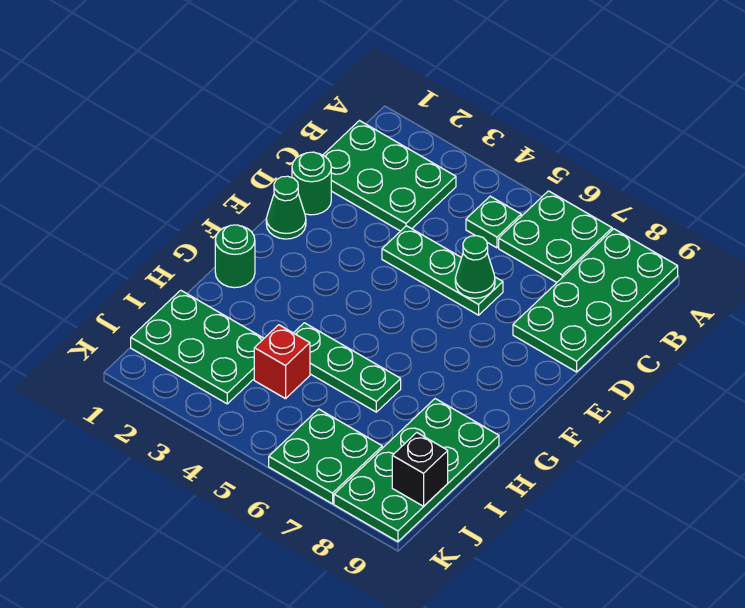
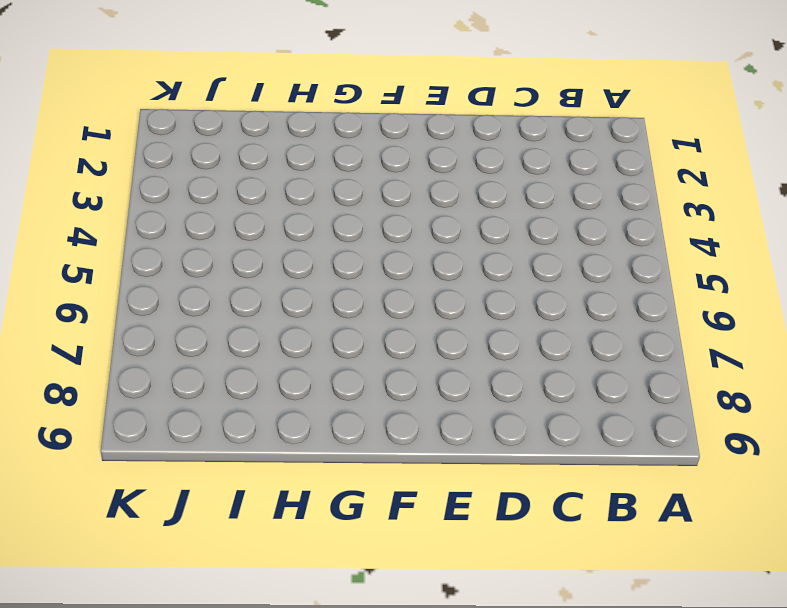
none -> green plate A6:B7 level 1
none -> green plate A8:D9 level 1
none -> green plate B1:C3 level 1

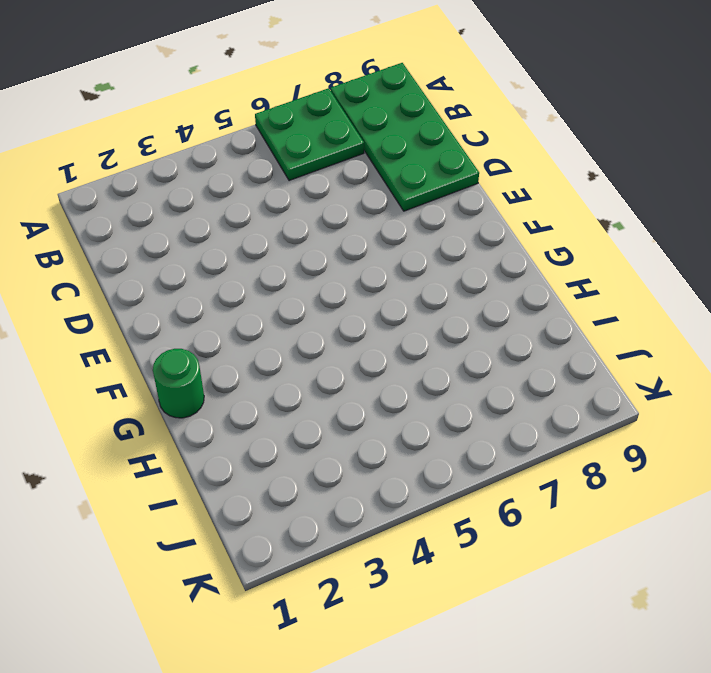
none -> green plate B1:C3 level 1
none -> green plate B5 level 1
none -> green round brick D1 level 1

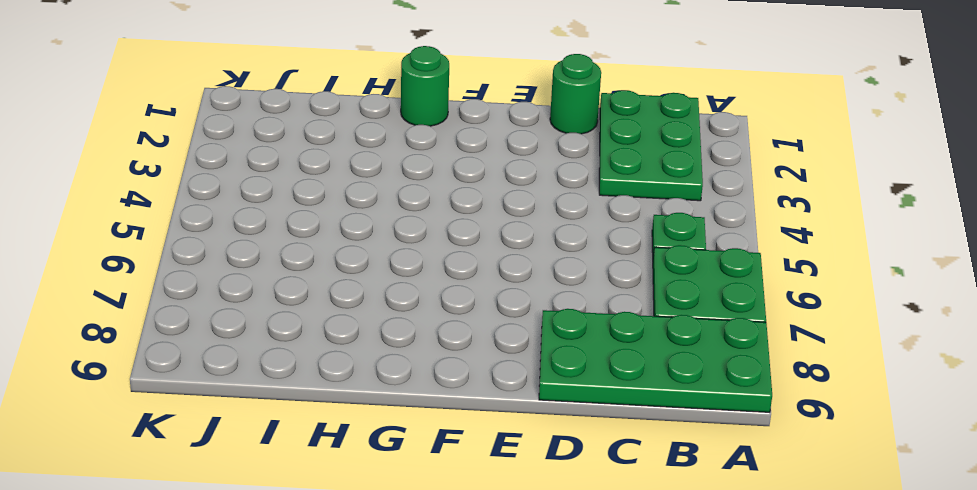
none -> green plate D4:D6 level 1
none -> green cone E1 level 1
none -> green plate H4:H6 level 1

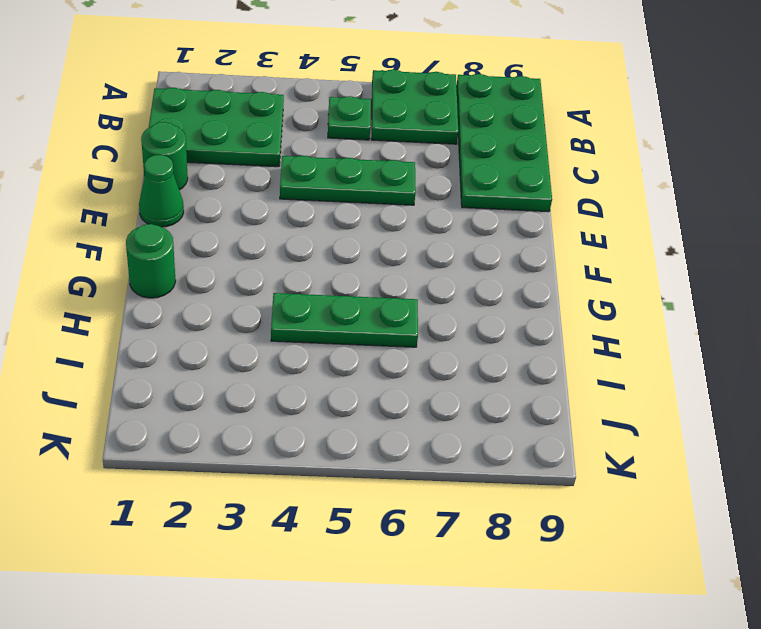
none -> green plate H8:K9 level 1
none -> green plate I1:J3 level 1
none -> red brick I4 level 1

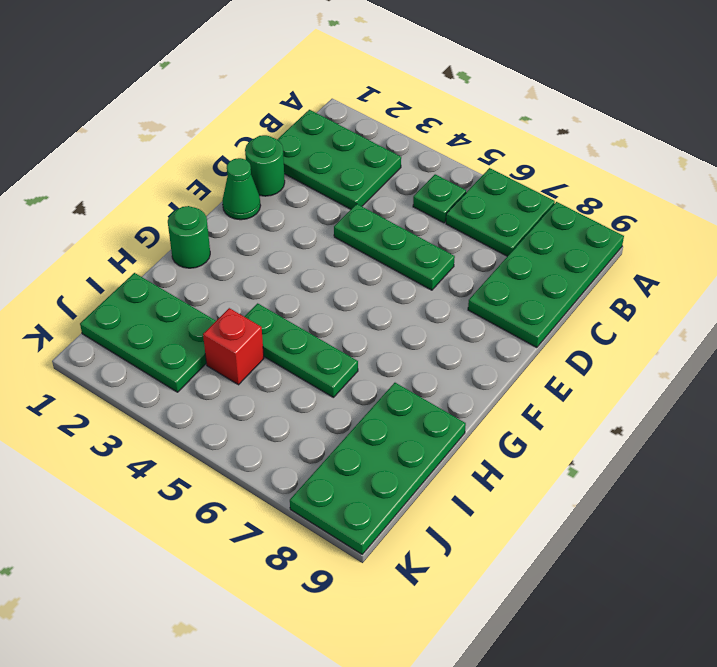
none -> green plate J6:K7 level 1
none -> green cone D6 level 2
none -> black brick J9 level 2

